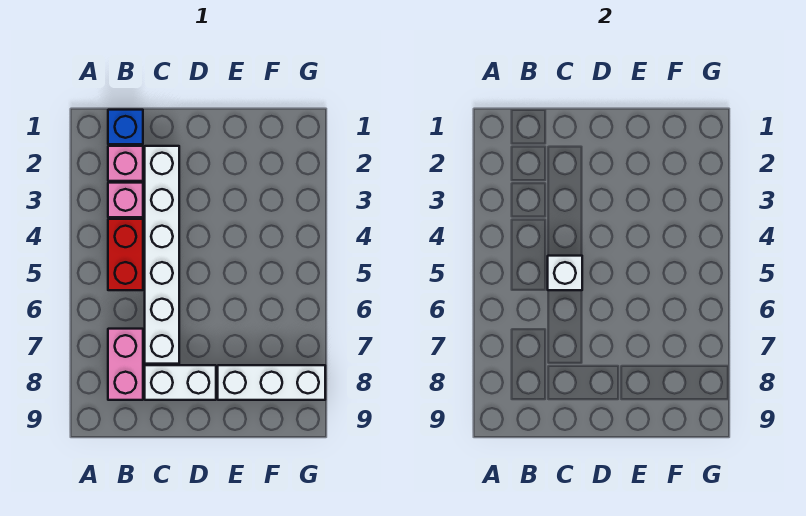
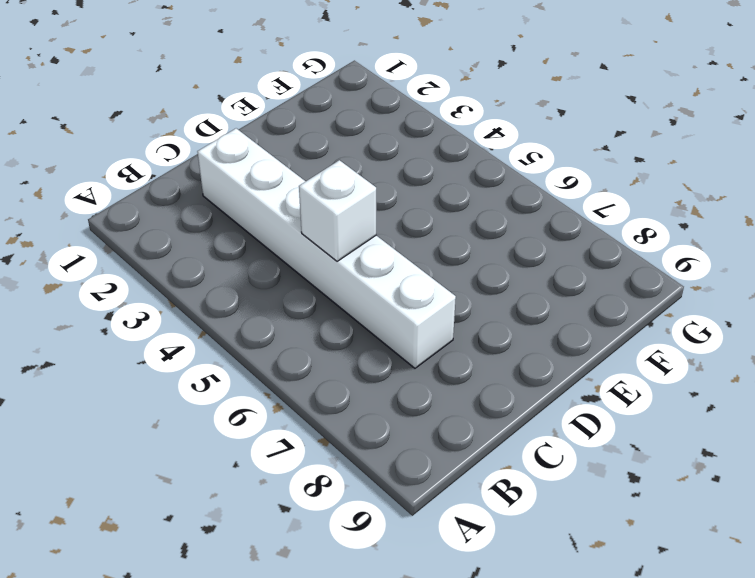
none -> blue brick B1 level 1
none -> pink brick B2 level 1

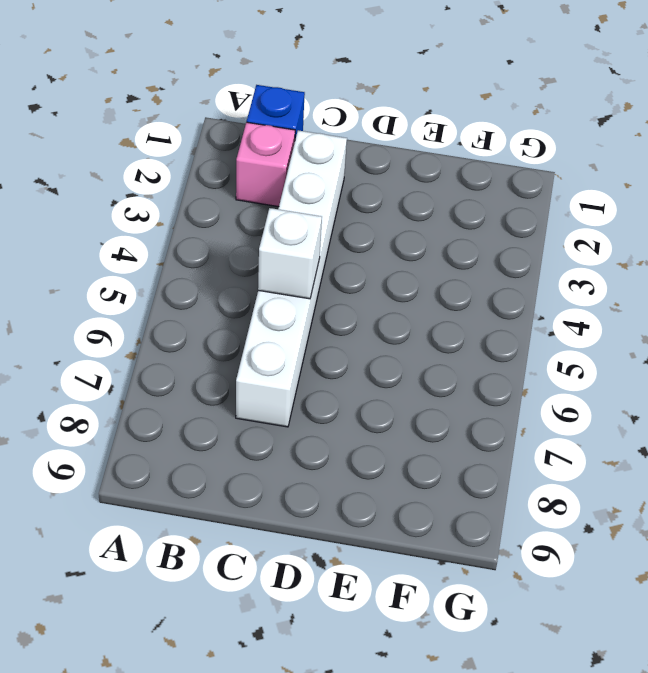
none -> pink brick B3 level 1
none -> red brick B4:B5 level 1

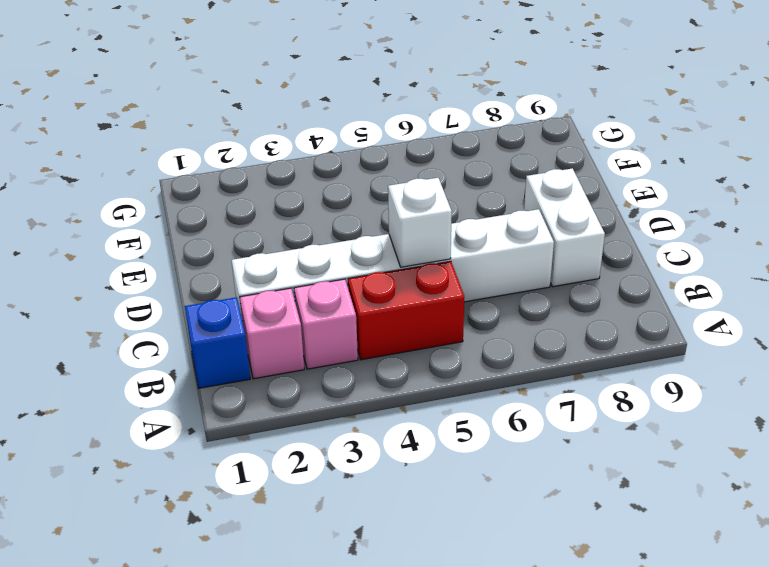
none -> pink brick B7:B8 level 1
none -> white brick E8:G8 level 1

